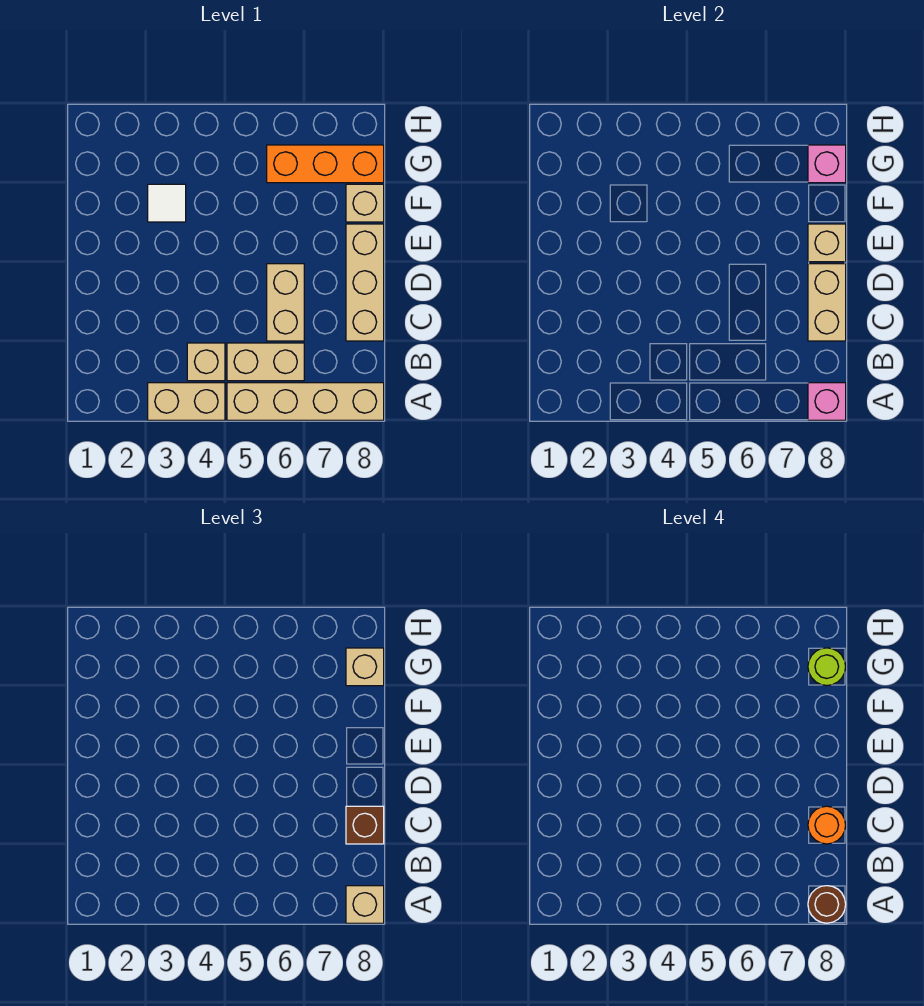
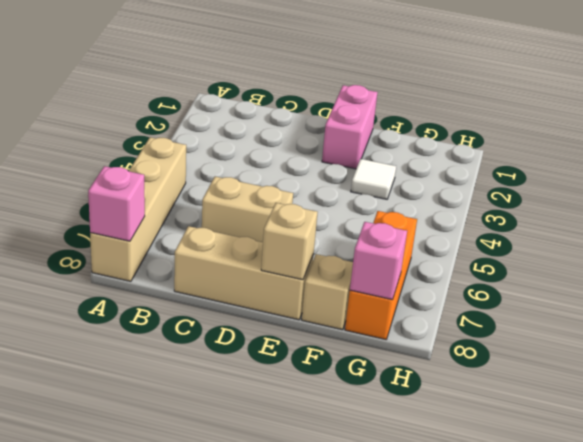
pink brick E1:E2 level 1 -> none
none -> tan brick A3:A4 level 1
none -> tan brick B4 level 1
none -> tan brick B5:B6 level 1

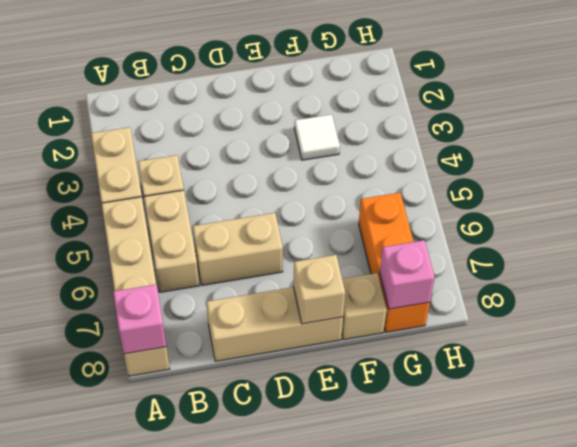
none -> tan brick C8:D8 level 2
none -> tan brick A8 level 3
none -> brown brick C8 level 3

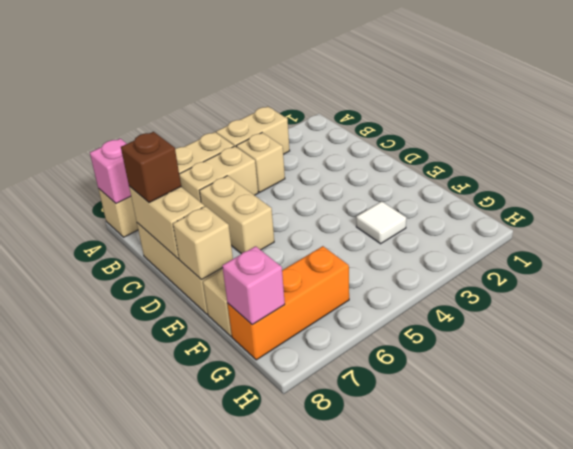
none -> tan brick A8 level 3
none -> tan brick G8 level 3
none -> brown round brick A8 level 4

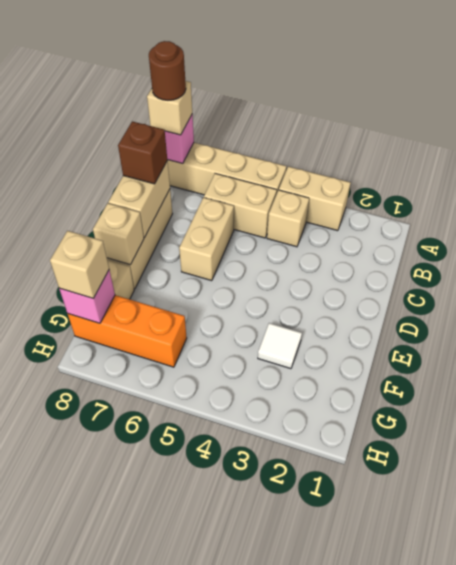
none -> orange round brick C8 level 4
none -> lime round brick G8 level 4

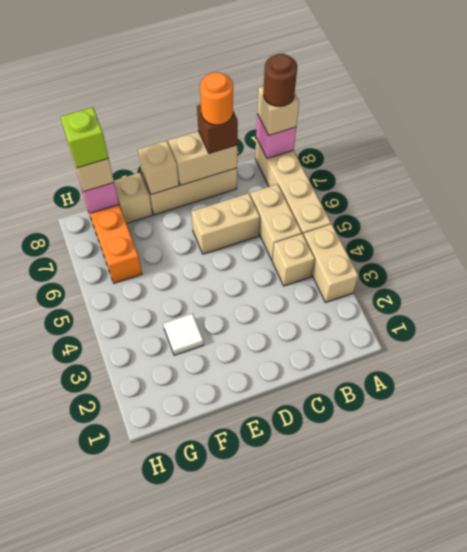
lime brick G8 level 4 -> lime round brick G8 level 4

